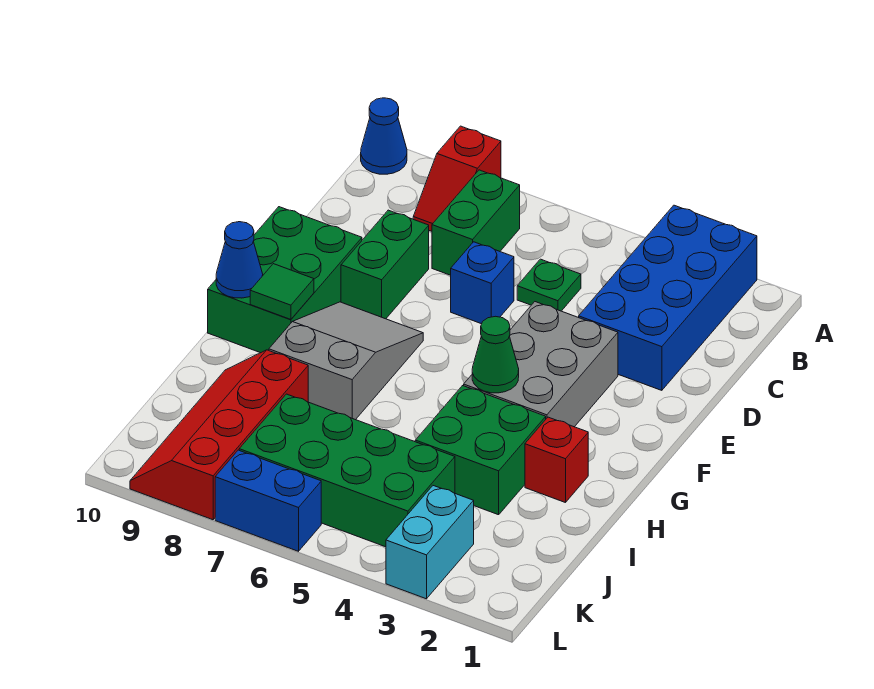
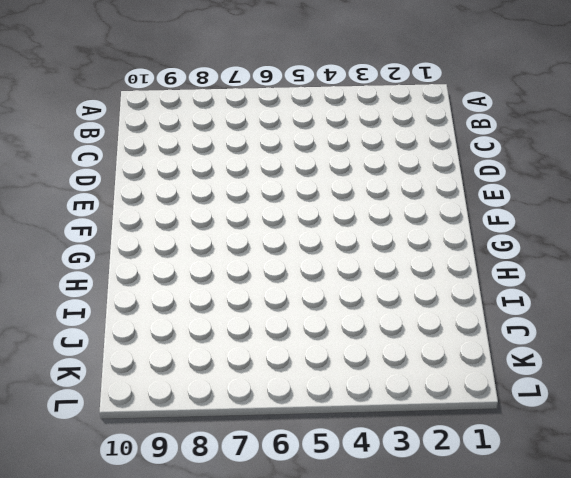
none -> blue brick A2:D3 level 1
none -> red slope A8:B8 level 1 top A
none -> blue cone A10 level 1

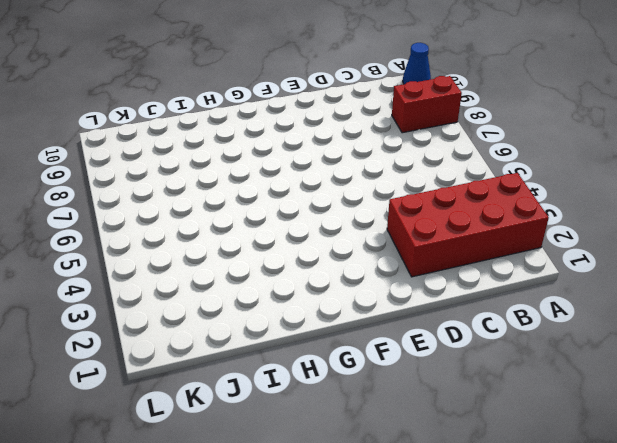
red brick A2:D3 level 1 -> blue brick A2:D3 level 1
red brick A8:B8 level 1 -> red slope A8:B8 level 1 top A
none -> green brick B7:C7 level 1
none -> green plate C5 level 1
none -> blue brick D6 level 1

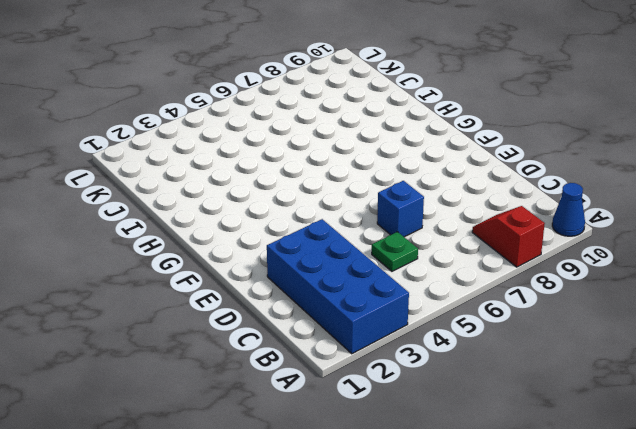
none -> green brick B7:C7 level 1
none -> green brick D8:E8 level 1
none -> grey brick E3:G4 level 1

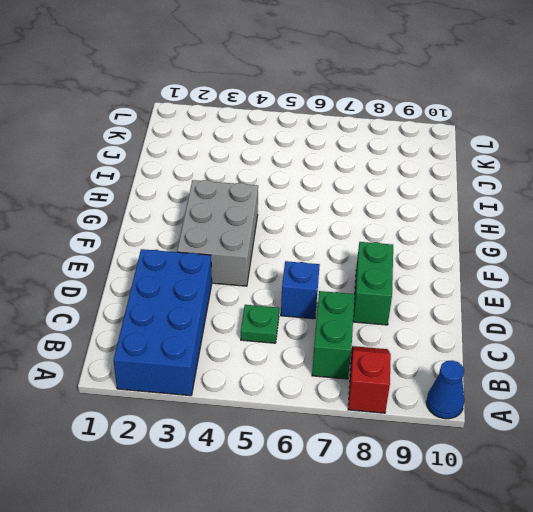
none -> green brick E9:G10 level 1
none -> grey slope F7:H8 level 1 top H
none -> red brick H2 level 1

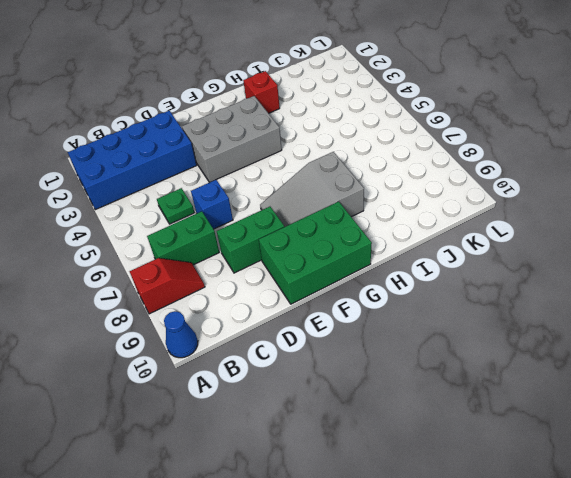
none -> green brick H3:I4 level 1
none -> red slope I8:L9 level 1 top 8
none -> green brick J4:K7 level 1

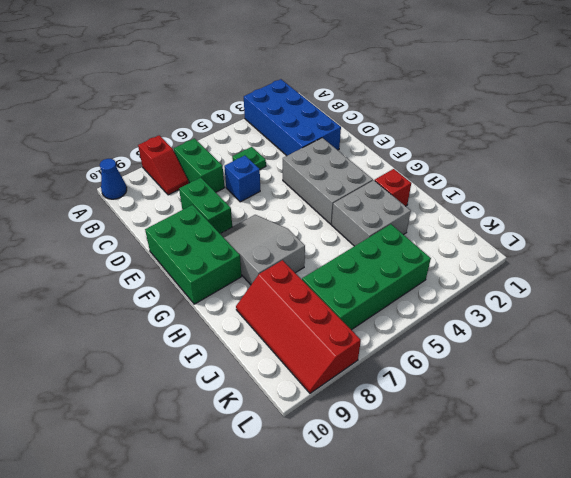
grey brick H3:I4 level 1 -> green brick H3:I4 level 1
none -> cyan brick K3:L3 level 1
none -> blue brick L6:L7 level 1
none -> green cone G4 level 2

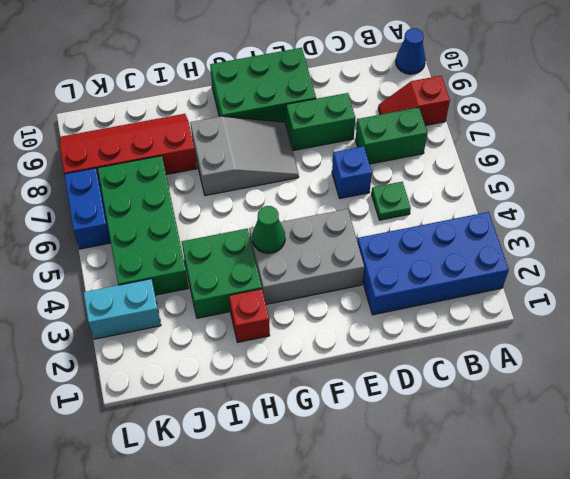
none -> green tile G9 level 2
none -> blue cone G10 level 2

